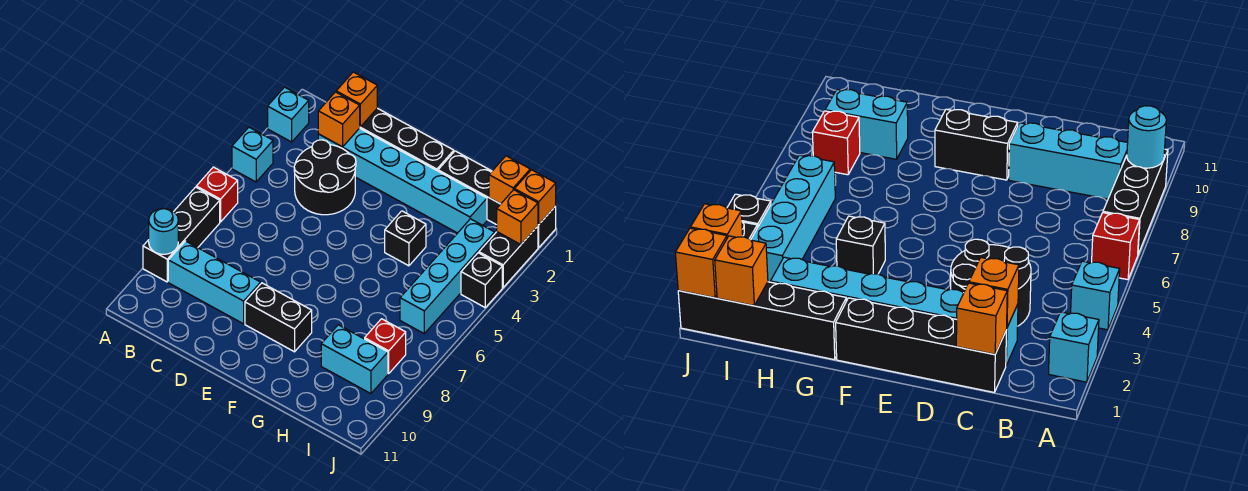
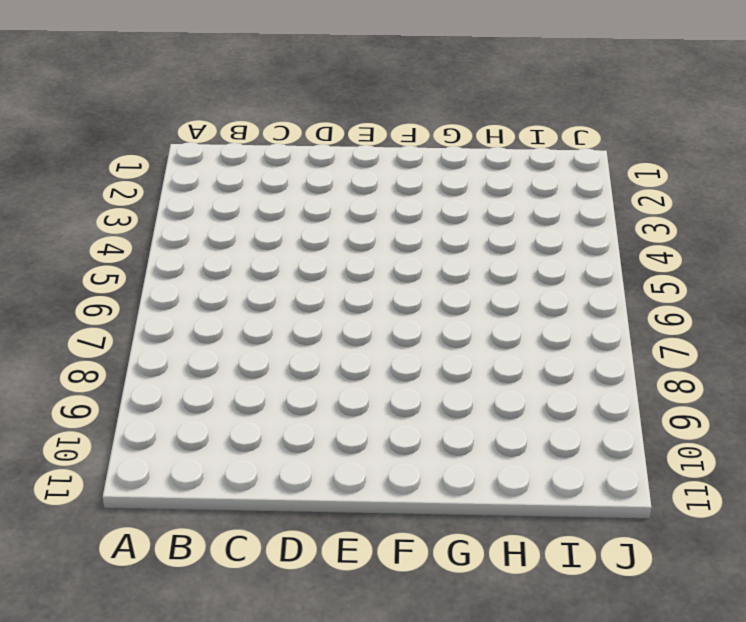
none -> cyan brick A2 level 1
none -> cyan brick A4 level 1
none -> red brick A6 level 1

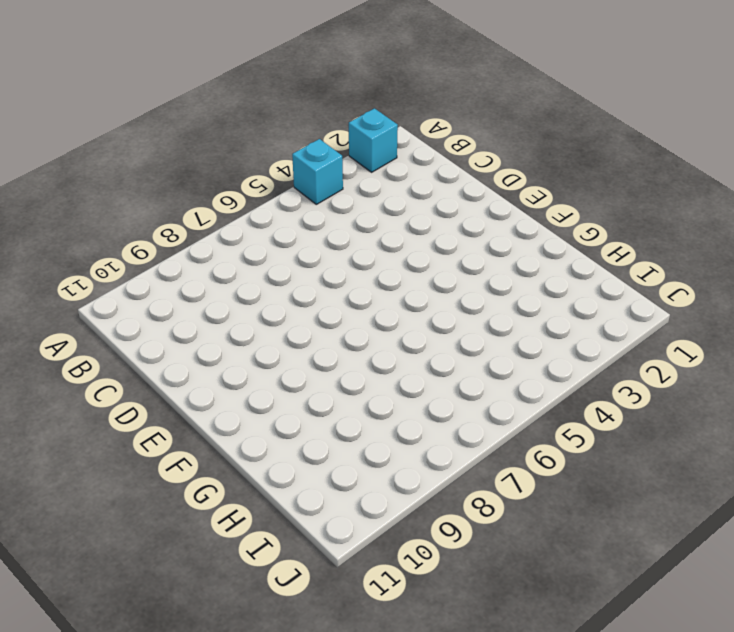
none -> red brick A6 level 1
none -> black brick A7:A9 level 1
none -> cyan brick B9:D9 level 1

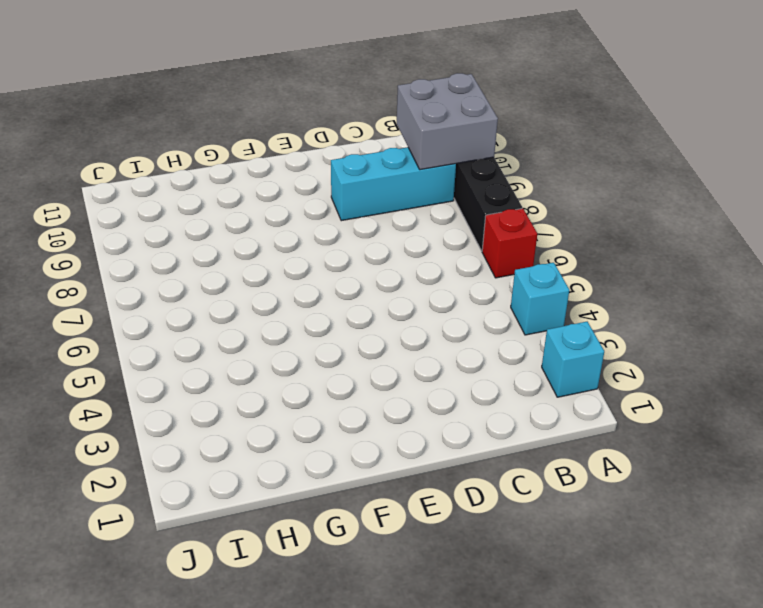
grey brick A9:B10 level 2 -> cyan round brick A9 level 2
none -> black brick C1:F1 level 1
none -> cyan brick C2:H2 level 1
none -> black round brick C3:D4 level 1

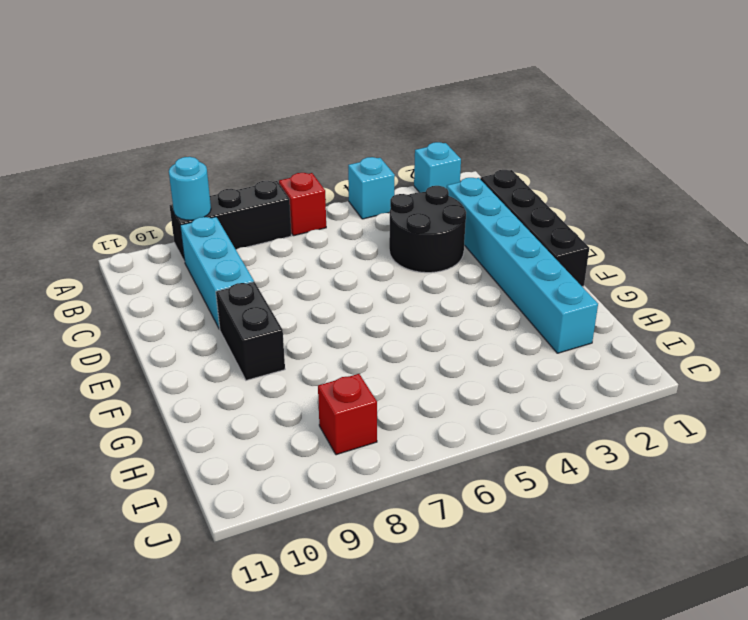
none -> black brick G1:J1 level 1
none -> black brick G4 level 1
none -> cyan brick H9:I9 level 1

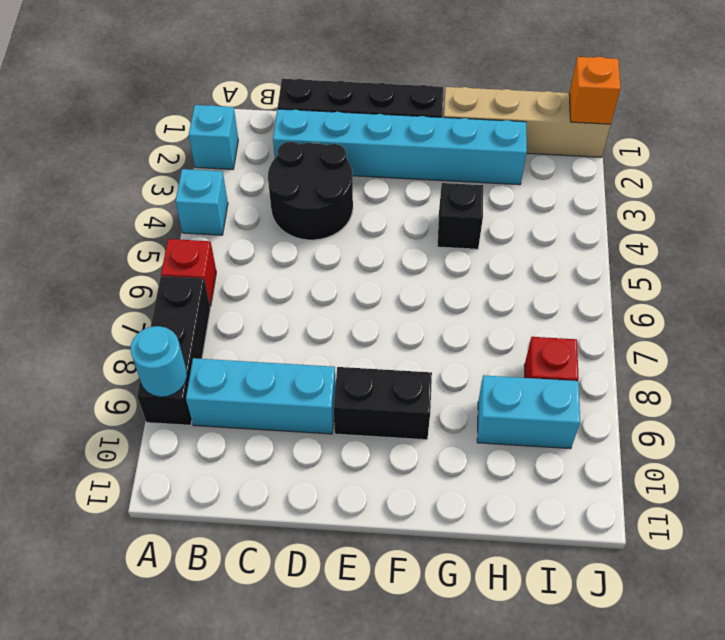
tan brick G1:J1 level 1 -> black brick G1:J1 level 1
none -> cyan brick I3:I6 level 1
none -> black brick J2:J3 level 1
none -> black brick J4 level 1

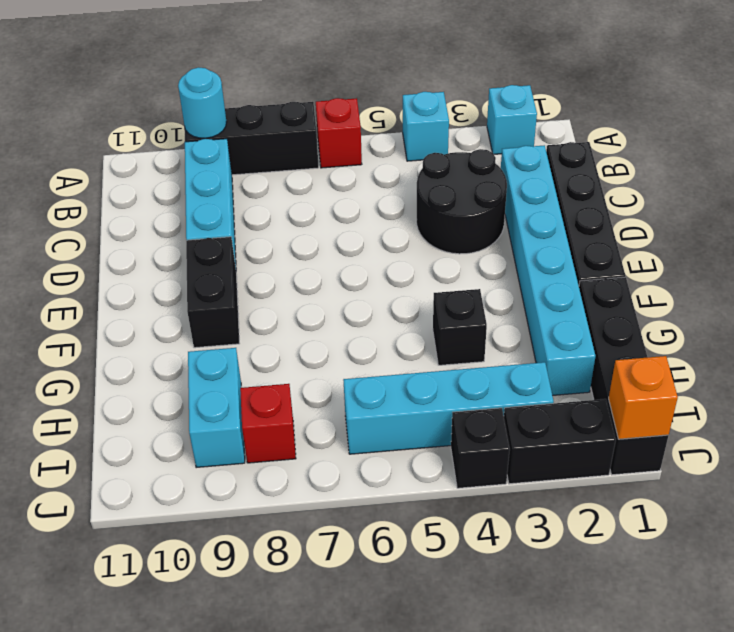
none -> orange brick C1 level 2
none -> orange brick C2 level 2
none -> orange brick I1 level 2

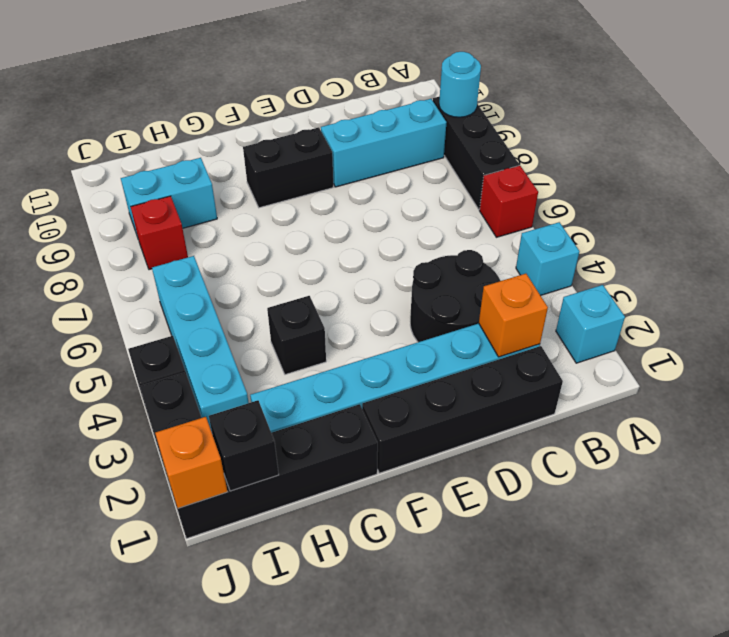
black brick I1 level 2 -> orange brick I1 level 2
none -> orange brick C1 level 2
none -> orange brick J2 level 2

